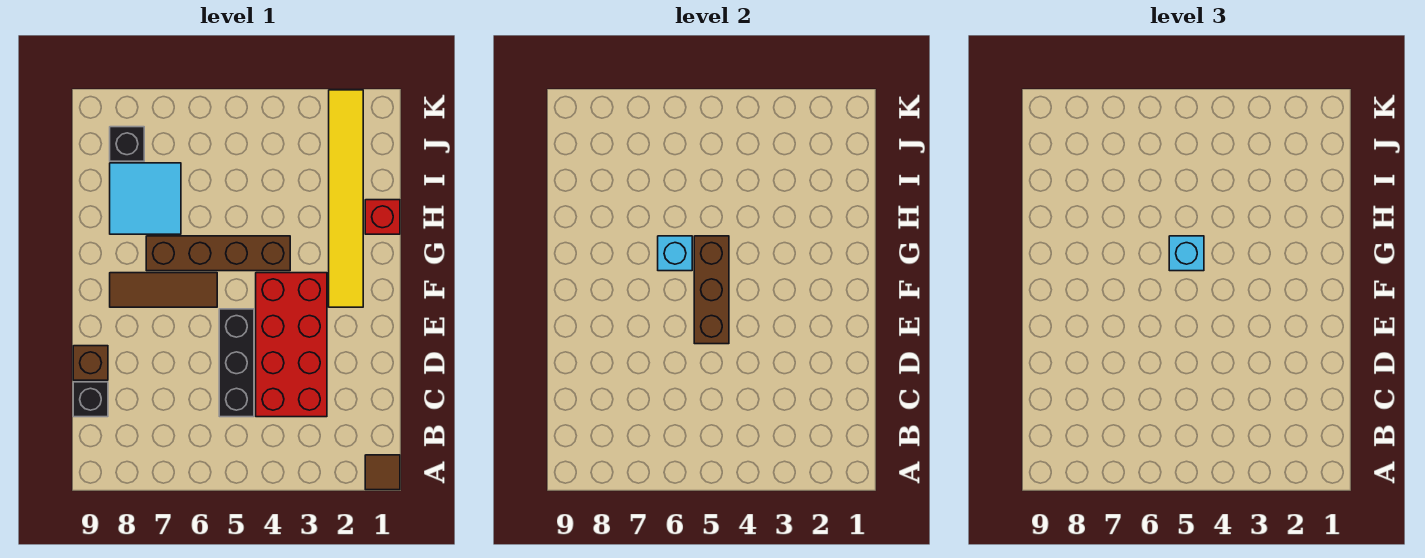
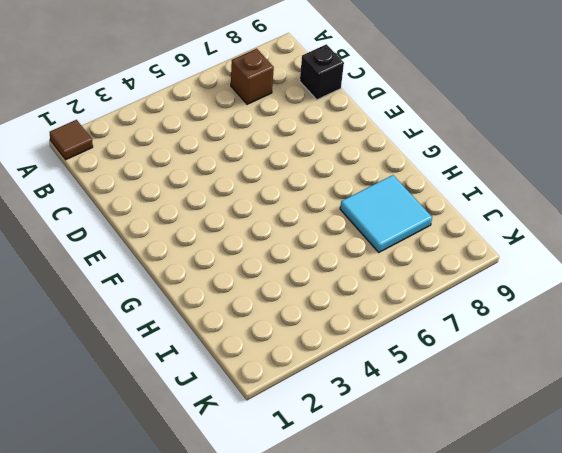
brown brick B7 level 1 -> brown brick D9 level 1
none -> red brick C3:F4 level 1
none -> black brick C5:E5 level 1
none -> yellow tile F2:K2 level 1

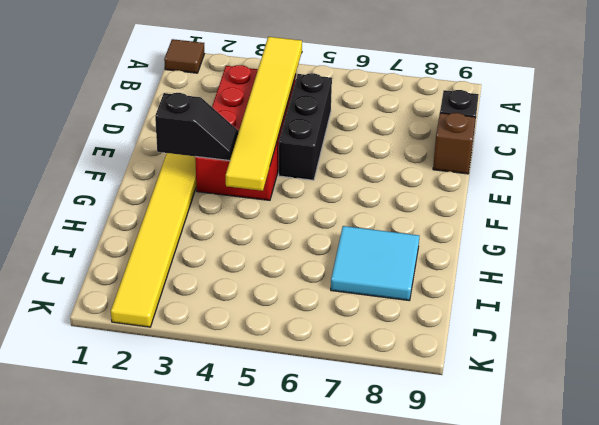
yellow tile B4:G4 level 2 -> none
black slope F2:F3 level 2 top 2 -> none
none -> brown tile F6:F8 level 1
none -> brown brick G4:G7 level 1
none -> red brick H1 level 1

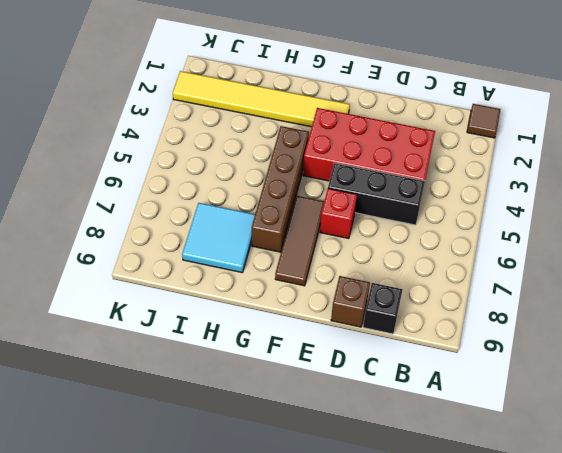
red brick E6 level 1 -> red brick H1 level 1
none -> black brick J8 level 1
none -> brown brick E5:G5 level 2
none -> cyan brick G6 level 2

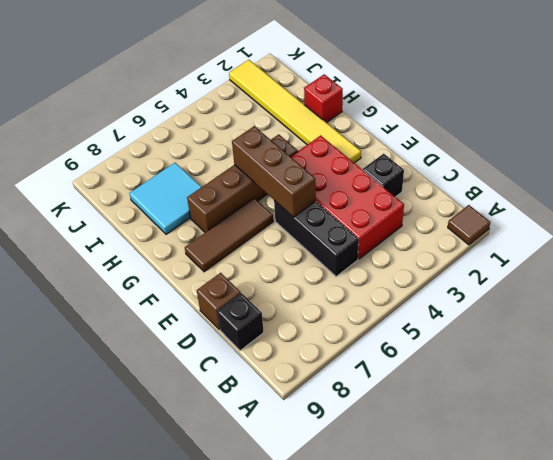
black brick D2 level 1 -> black brick J8 level 1
none -> cyan brick G6 level 2
none -> cyan brick G5 level 3

